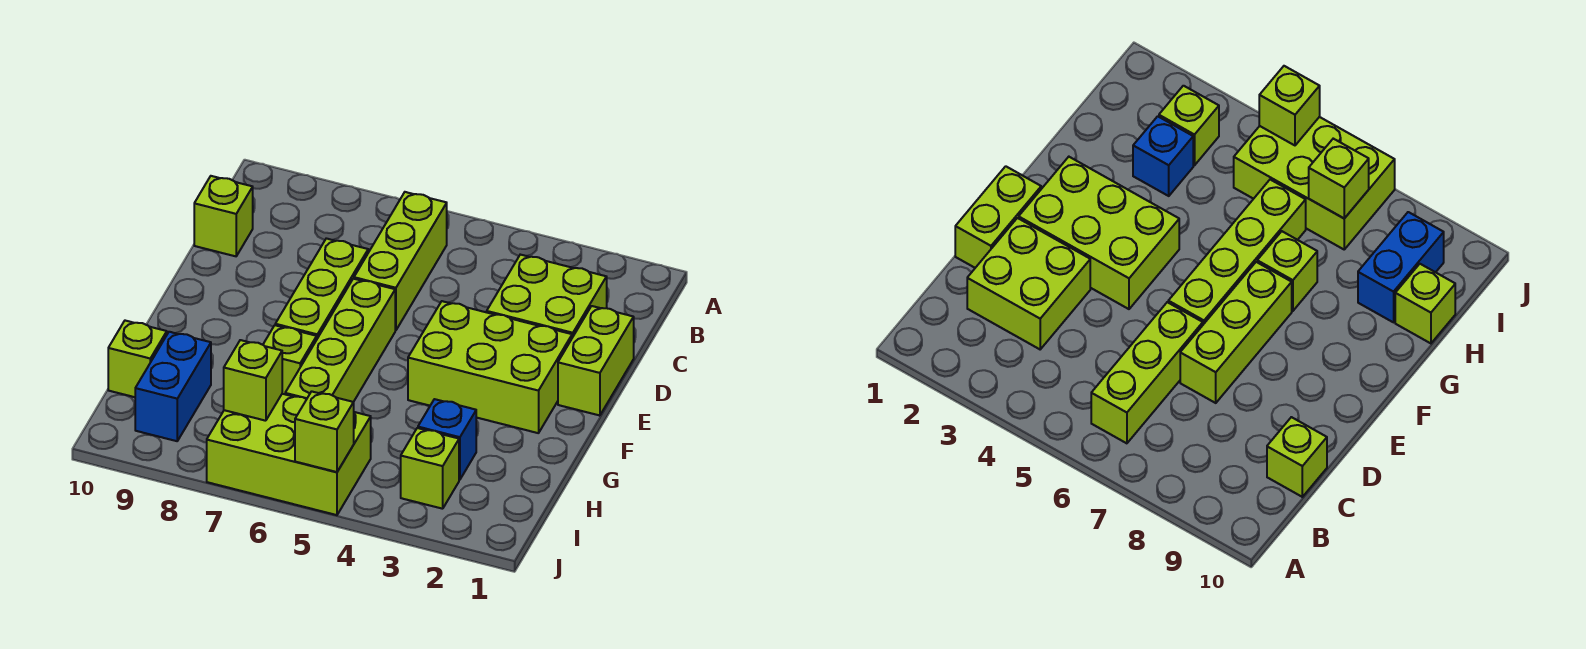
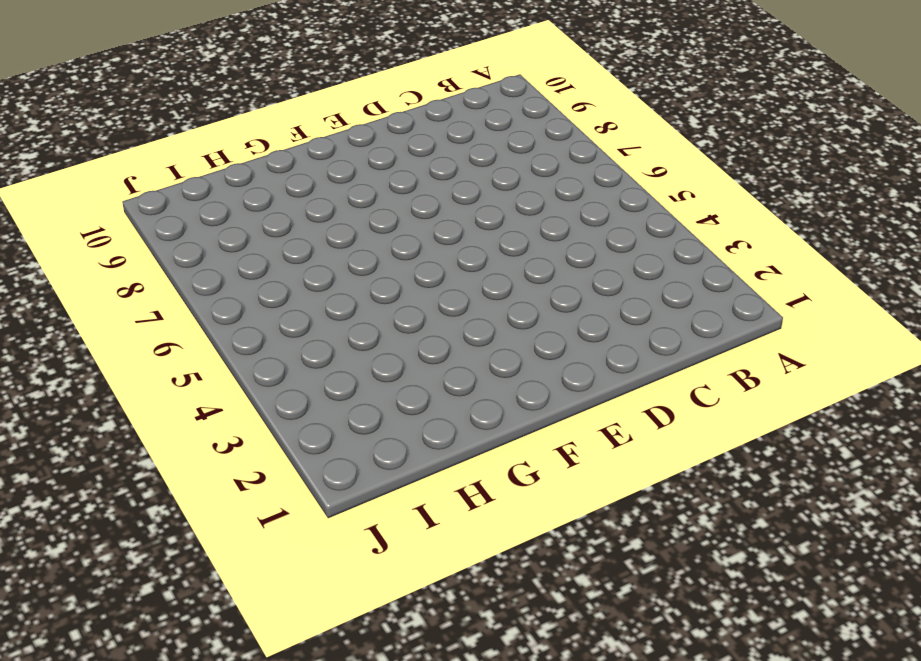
none -> lime brick B6:D6 level 1
none -> lime brick C2:D3 level 1
none -> lime brick C10 level 1

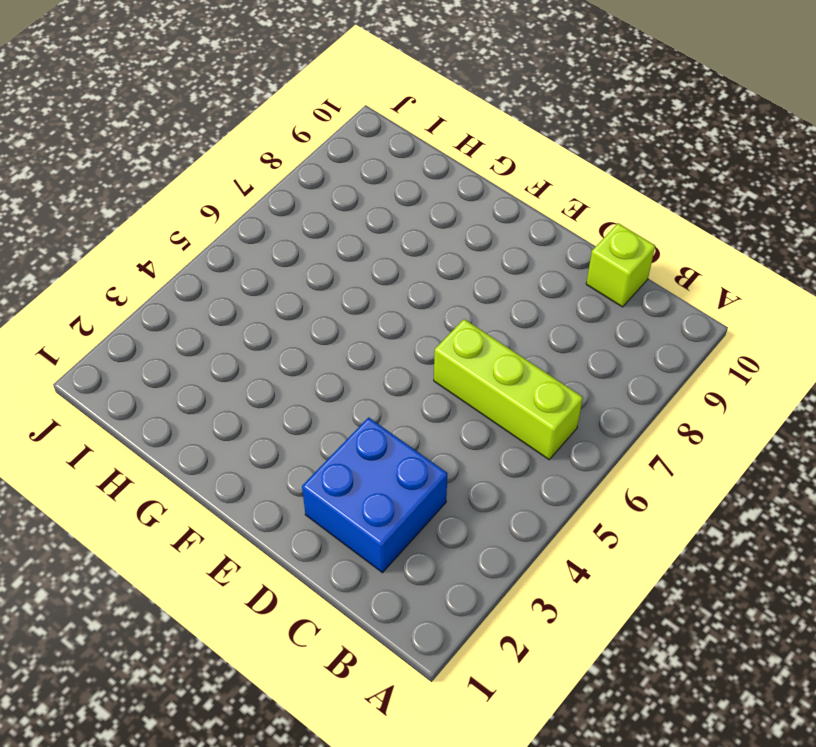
blue brick C2:D3 level 1 -> lime brick C2:D3 level 1
none -> lime brick D1:E1 level 1
none -> lime brick D7:F7 level 1
none -> lime brick E2:F4 level 1

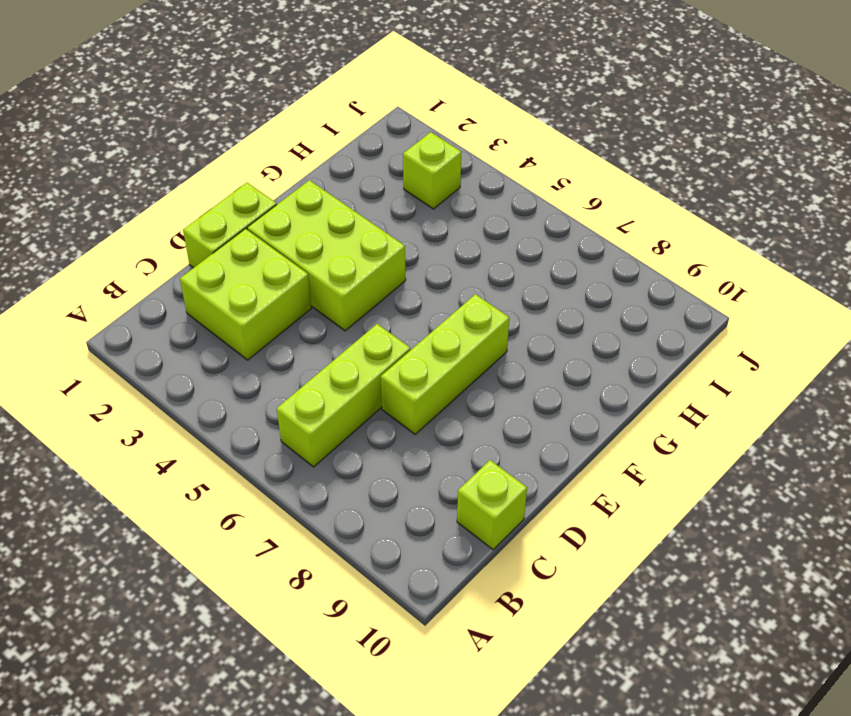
none -> lime brick E6:H6 level 1
none -> lime brick G7 level 1
none -> blue brick H3 level 1

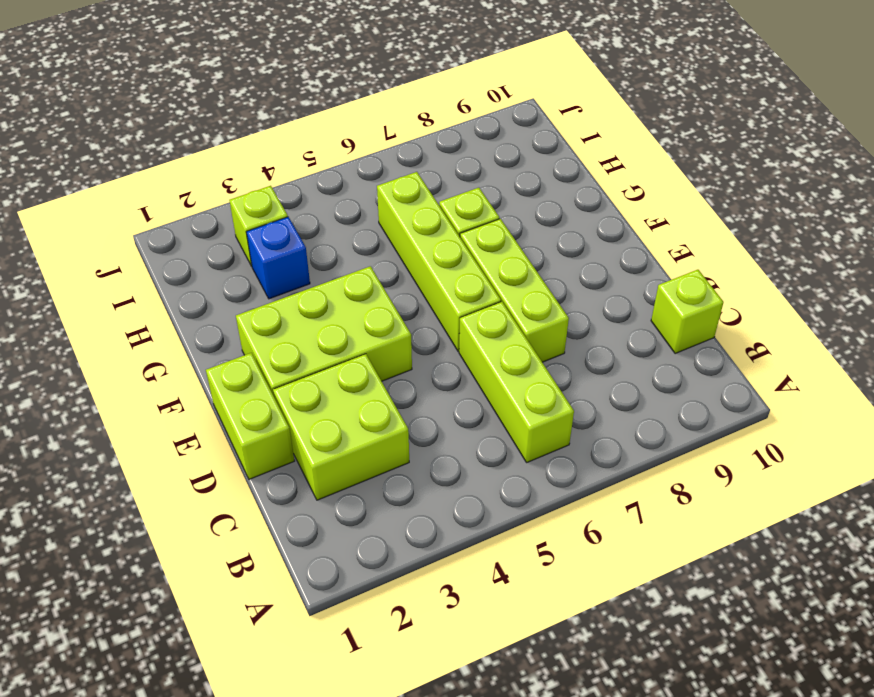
none -> blue brick H9:I9 level 1
none -> lime brick H10 level 1
none -> lime brick I5:J7 level 1

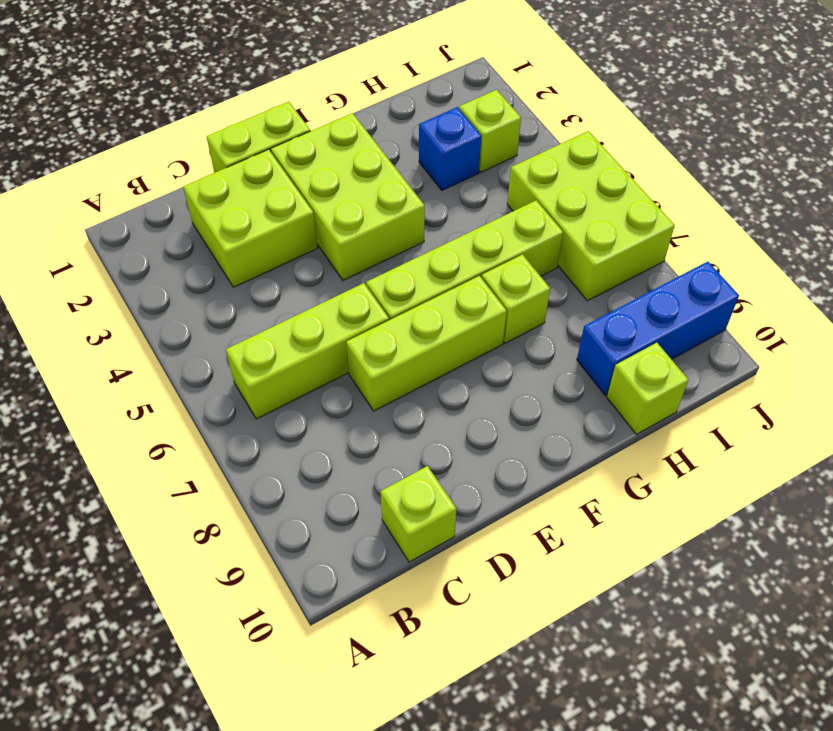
blue brick H9:J9 level 1 -> blue brick H9:I9 level 1
none -> lime brick I7 level 2
none -> lime brick J5 level 2

